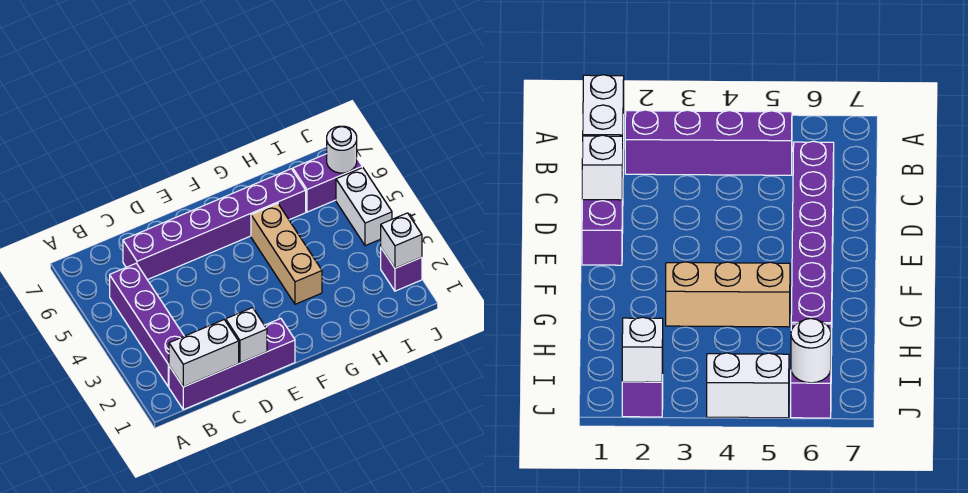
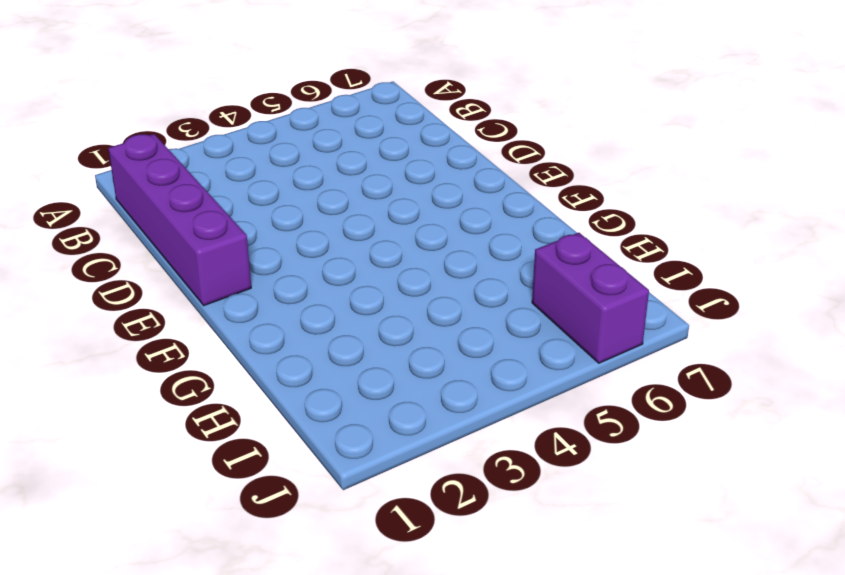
none -> purple brick B2:B5 level 1
none -> purple brick C6:H6 level 1

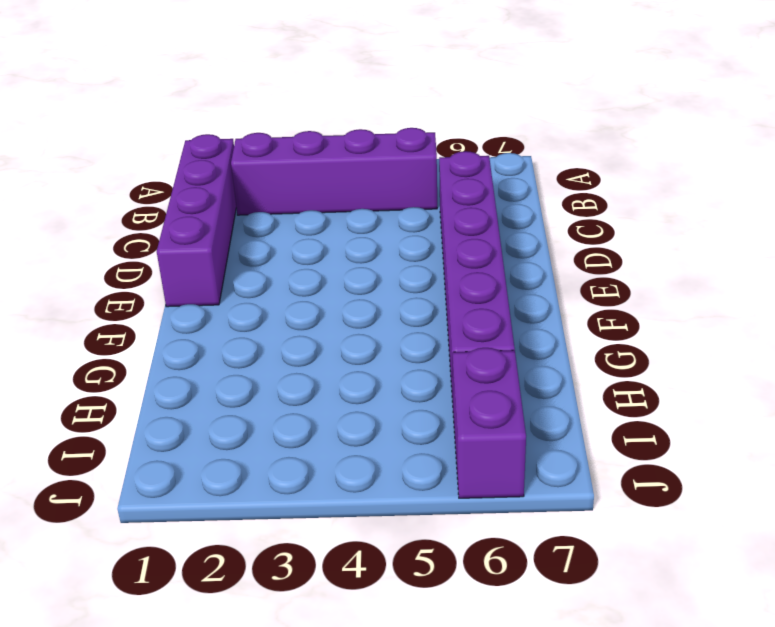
none -> tan brick G3:G5 level 1
none -> purple brick J2 level 1

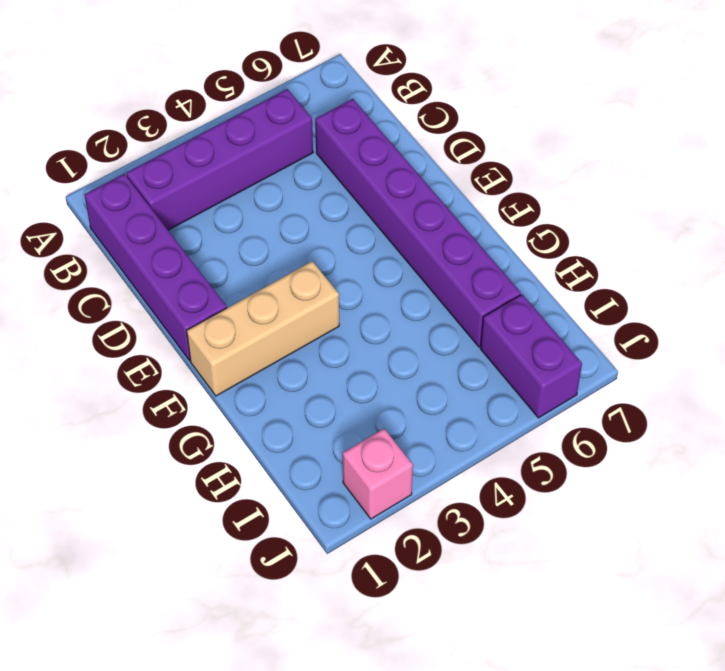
tan brick F1:F3 level 1 -> tan brick G3:G5 level 1
pink brick J2 level 1 -> purple brick J2 level 1
none -> white brick J4:J5 level 1
none -> white brick B1:C1 level 2

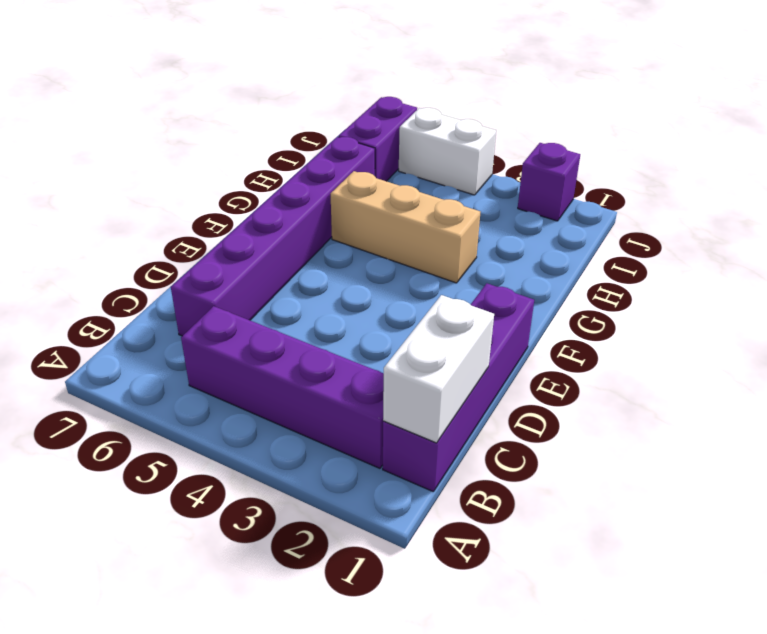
none -> white brick D1 level 2
none -> white brick J2 level 2

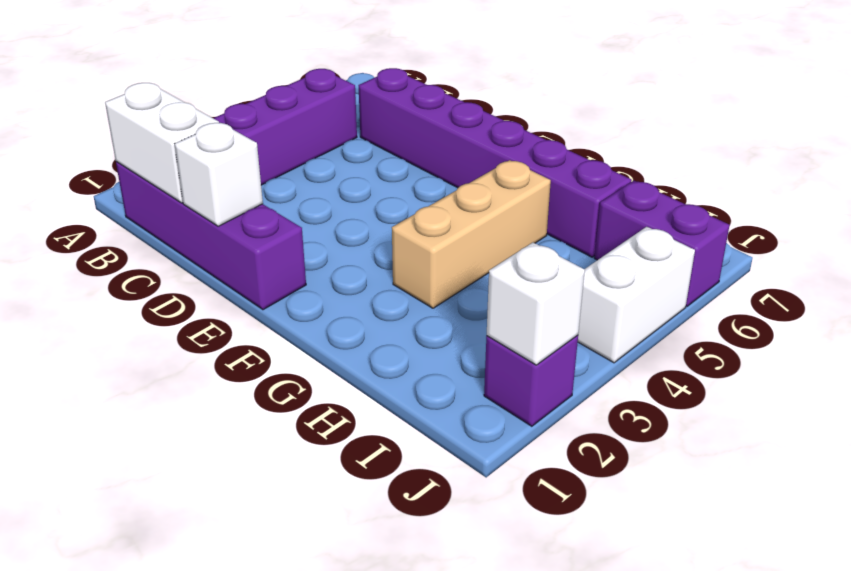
none -> white round brick J6 level 2

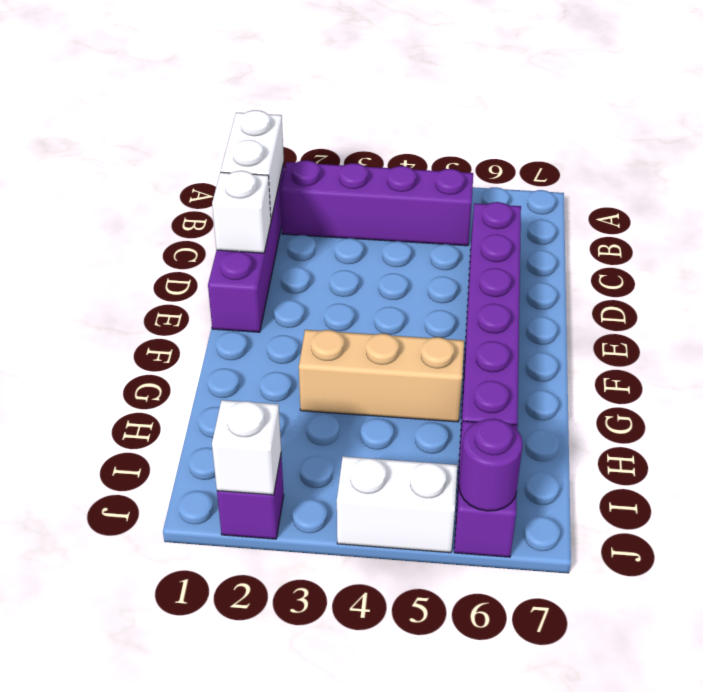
purple round brick J6 level 2 -> white round brick J6 level 2

